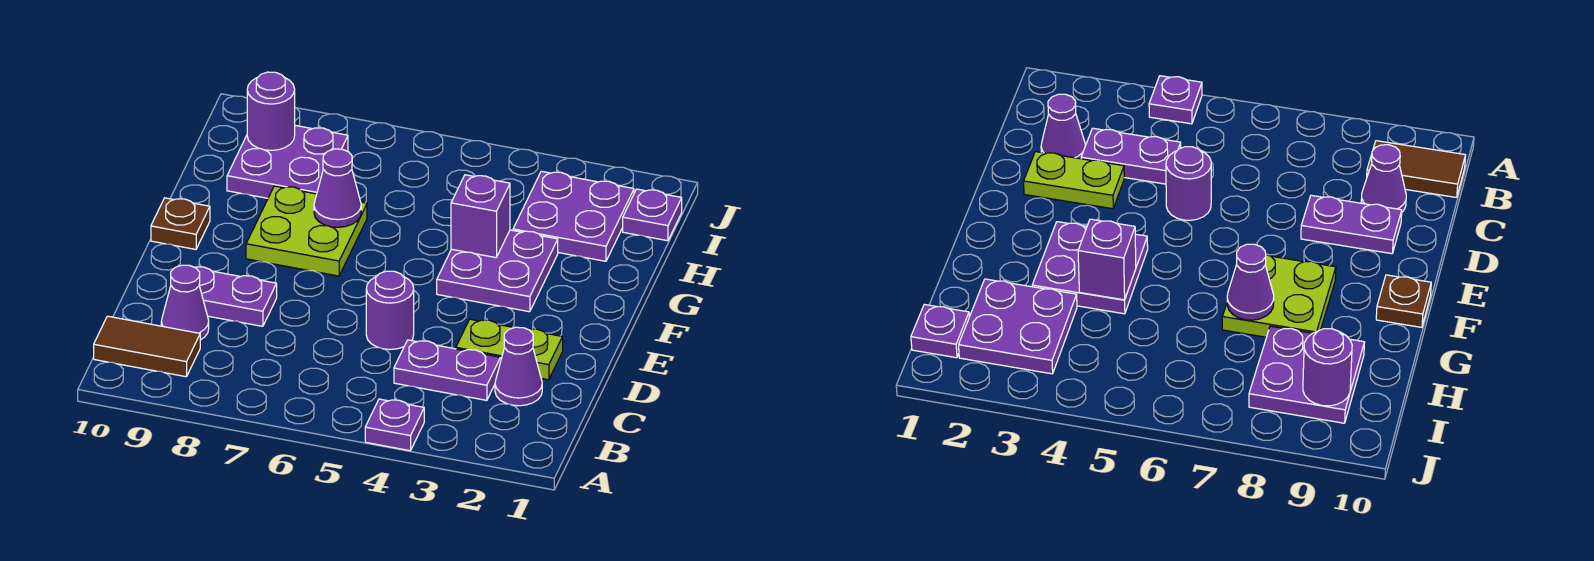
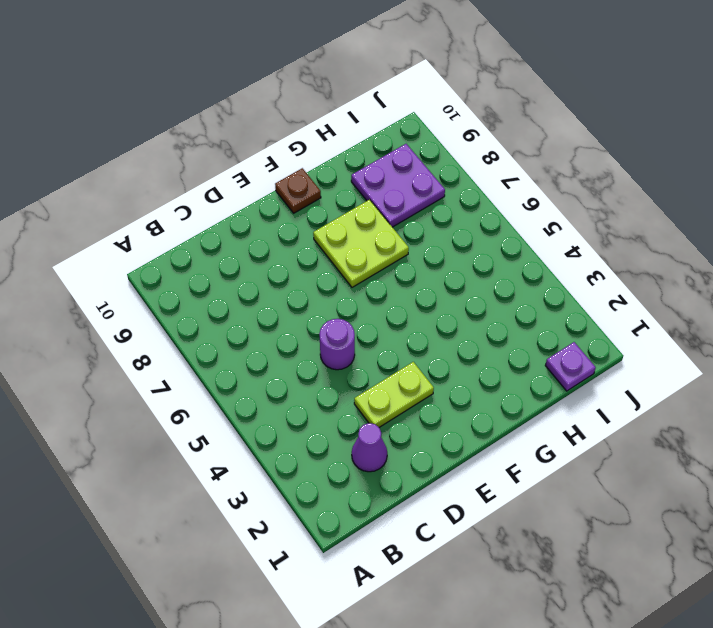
lime plate D3:E3 level 1 -> lime plate D2:D3 level 1
none -> purple plate A4 level 1
none -> brown tile B9:B10 level 1
none -> purple plate C3:C4 level 1

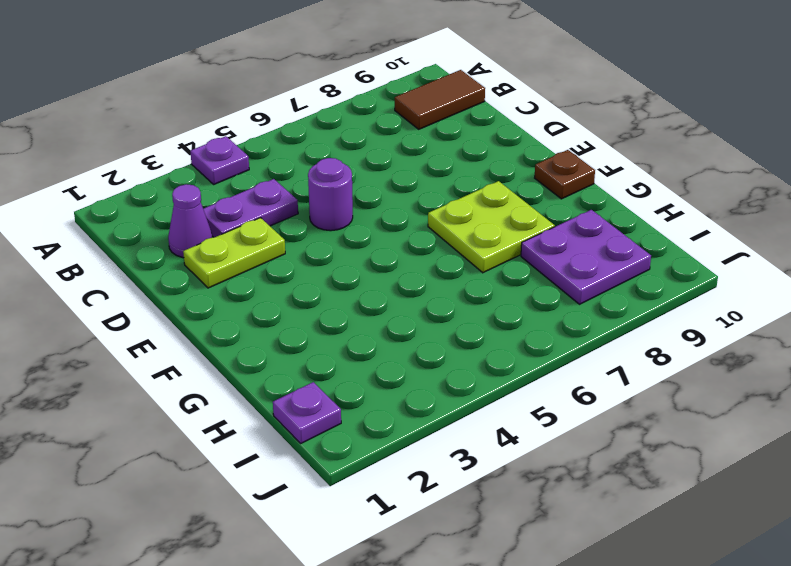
none -> purple cone C9 level 1
none -> purple plate D8:D9 level 1
none -> purple plate F3:G4 level 1

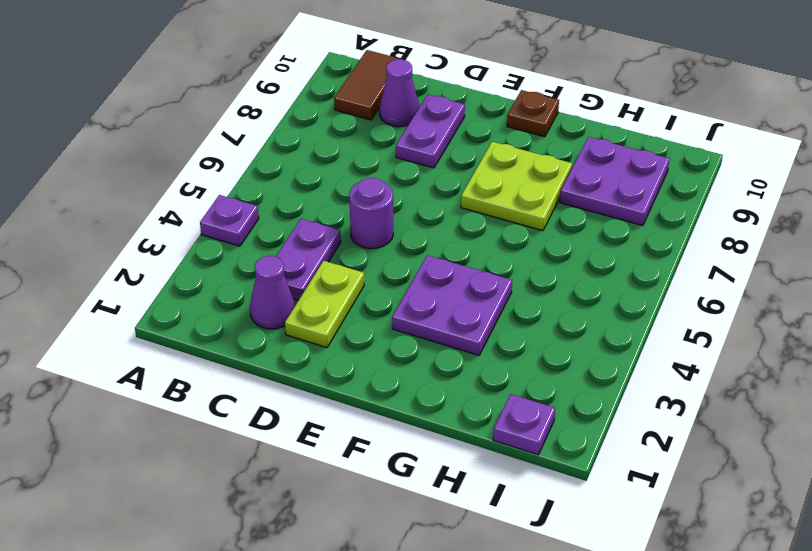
none -> purple plate H2:I3 level 1
none -> purple brick G4 level 2
none -> purple cone G7 level 2

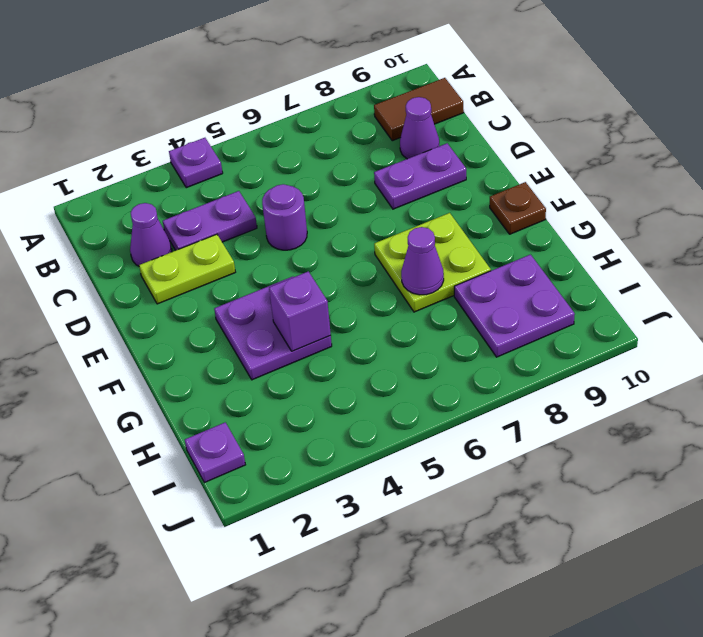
none -> purple plate H2:I3 level 1
none -> purple round brick I9 level 2

